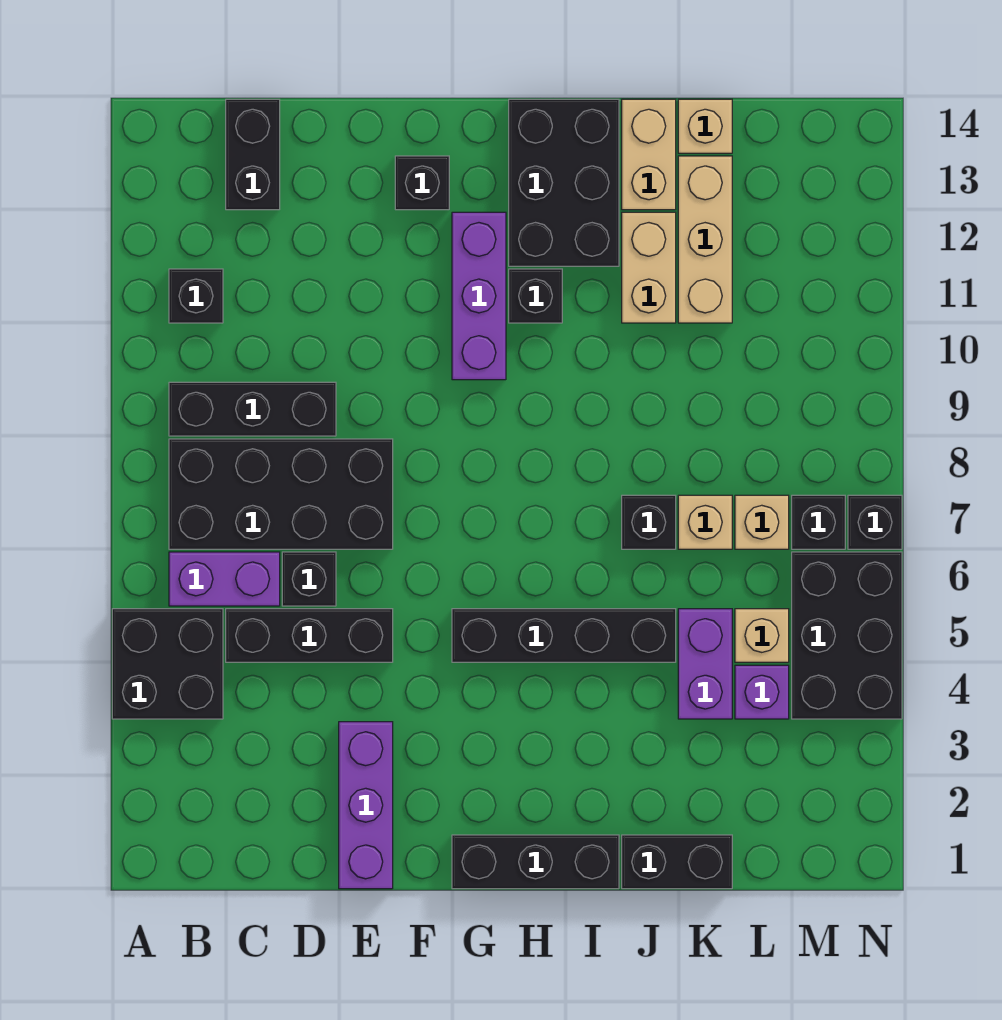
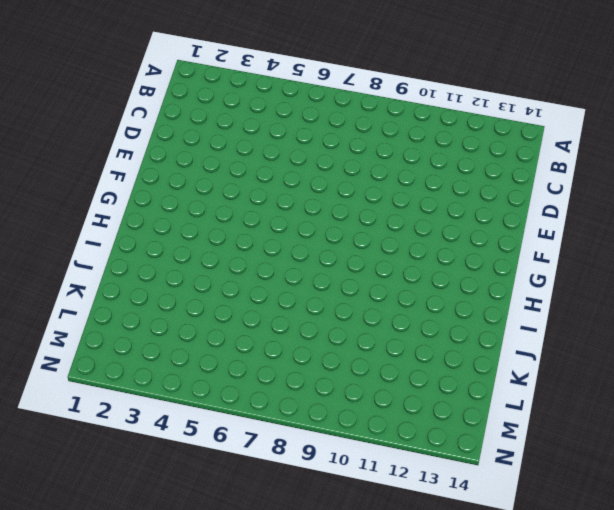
none -> black brick A4:B5 level 1
none -> purple brick B6:C6 level 1
none -> black brick B7:E8 level 1

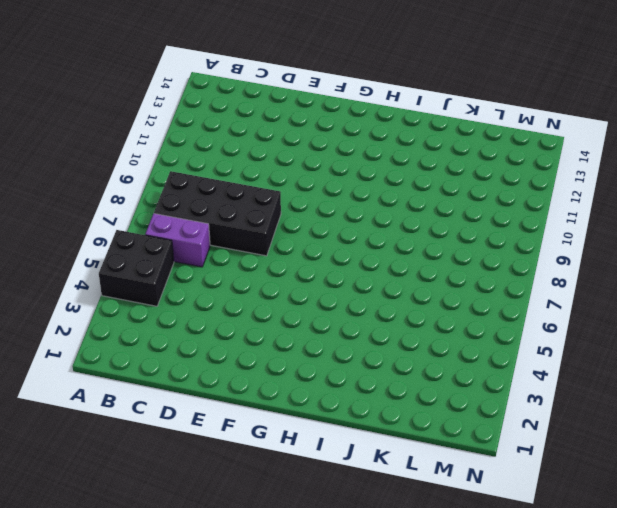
none -> black brick B9:D9 level 1
none -> black brick B11 level 1
none -> black brick C5:E5 level 1

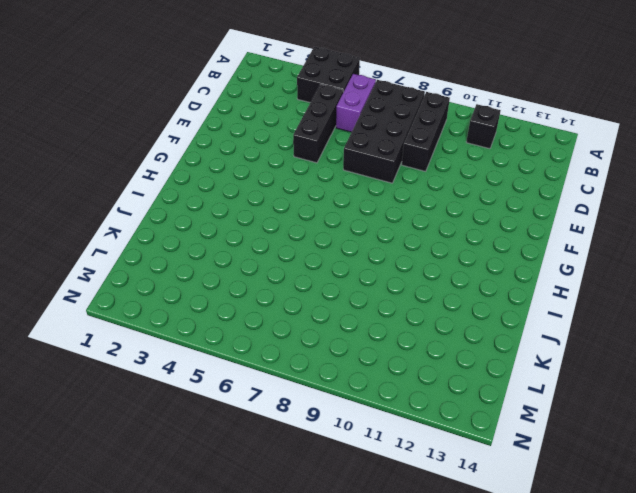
none -> black brick C13:C14 level 1
none -> black brick D6 level 1
none -> purple brick E1:E3 level 1

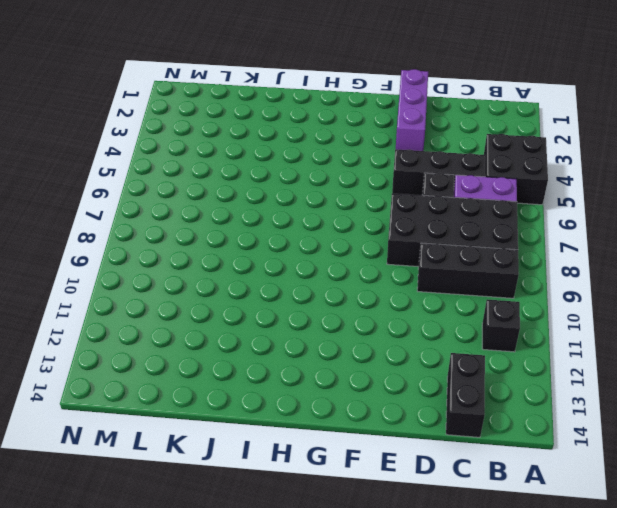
none -> black brick F13 level 1
none -> black brick G1:I1 level 1
none -> black brick G5:J5 level 1

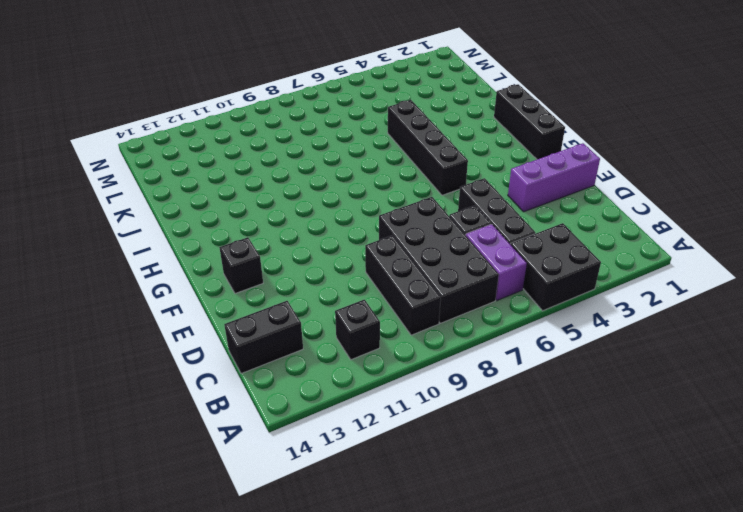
none -> purple brick G10:G12 level 1
none -> black brick H11 level 1
none -> black brick H12:I14 level 1

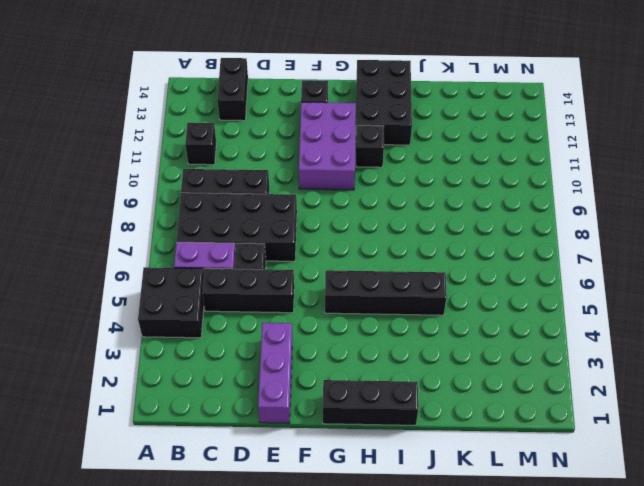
purple brick F10:G12 level 1 -> purple brick G10:G12 level 1
none -> black brick J1:K1 level 1
none -> black brick J7 level 1
none -> tan brick J11:J12 level 1

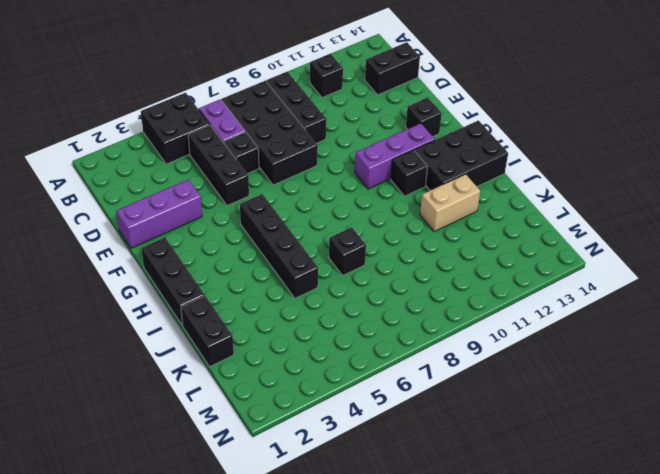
none -> tan brick J13:J14 level 1
none -> purple brick K4:K5 level 1
none -> tan brick K7 level 1

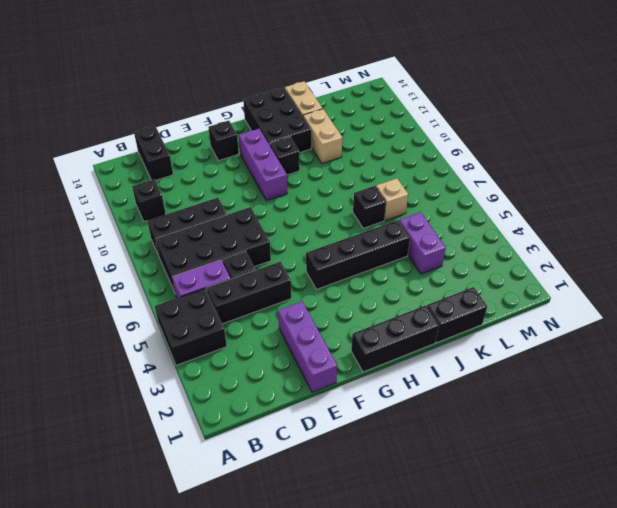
none -> tan brick K11:K13 level 1
none -> tan brick K14 level 1
none -> purple brick L4 level 1

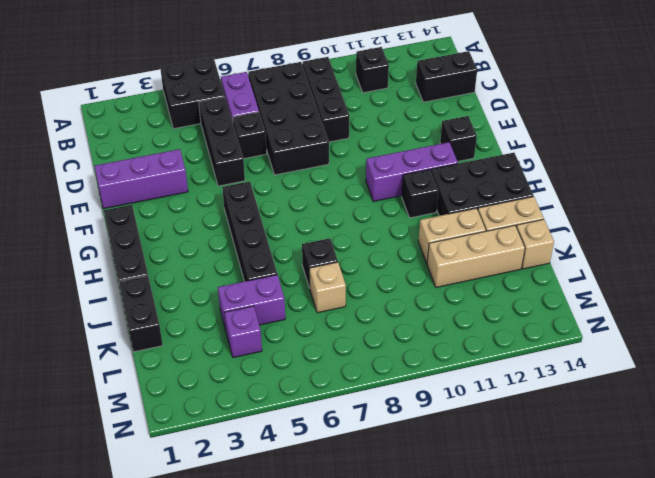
none -> tan brick L5 level 1
none -> tan brick L7 level 1
none -> black brick M4:N6 level 1

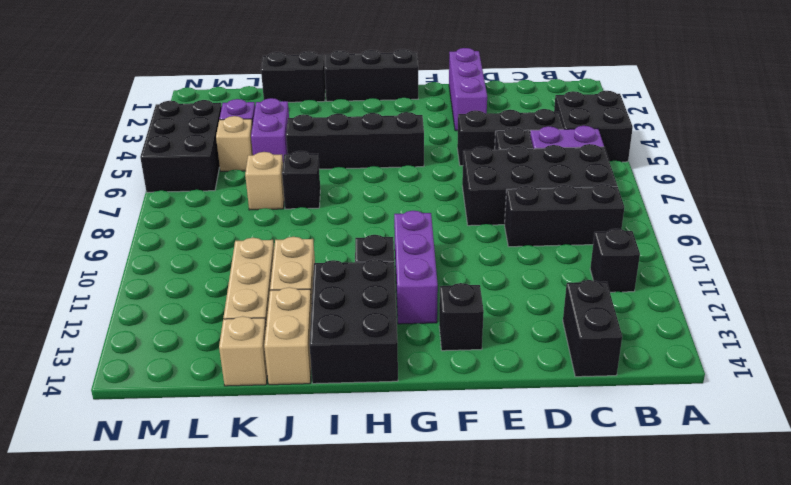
none -> tan brick L7 level 1
none -> black brick M7 level 1
none -> black brick N7 level 1

